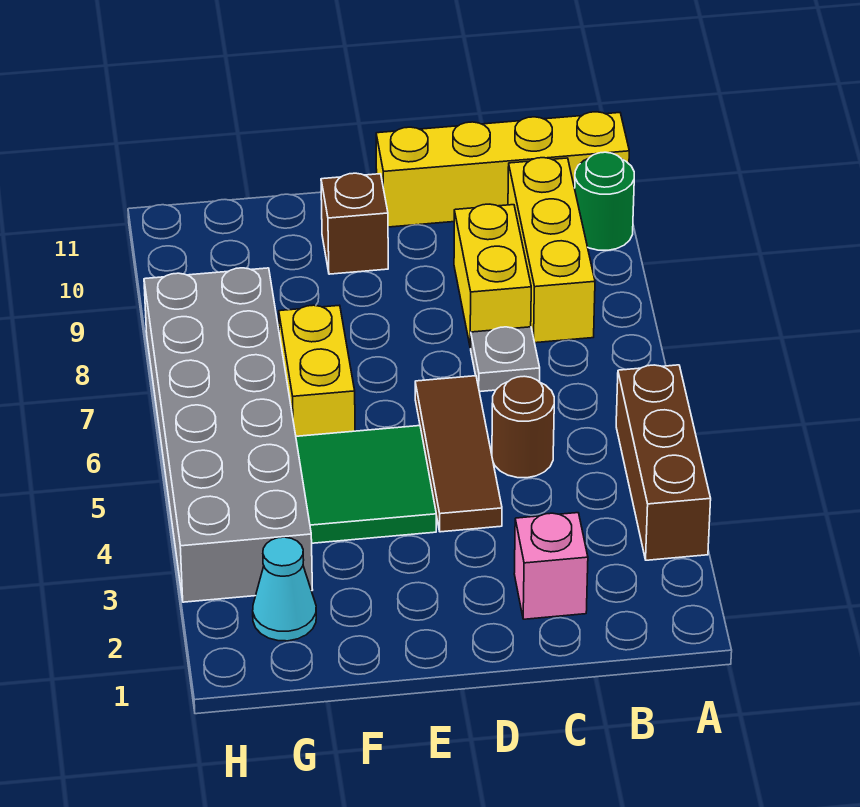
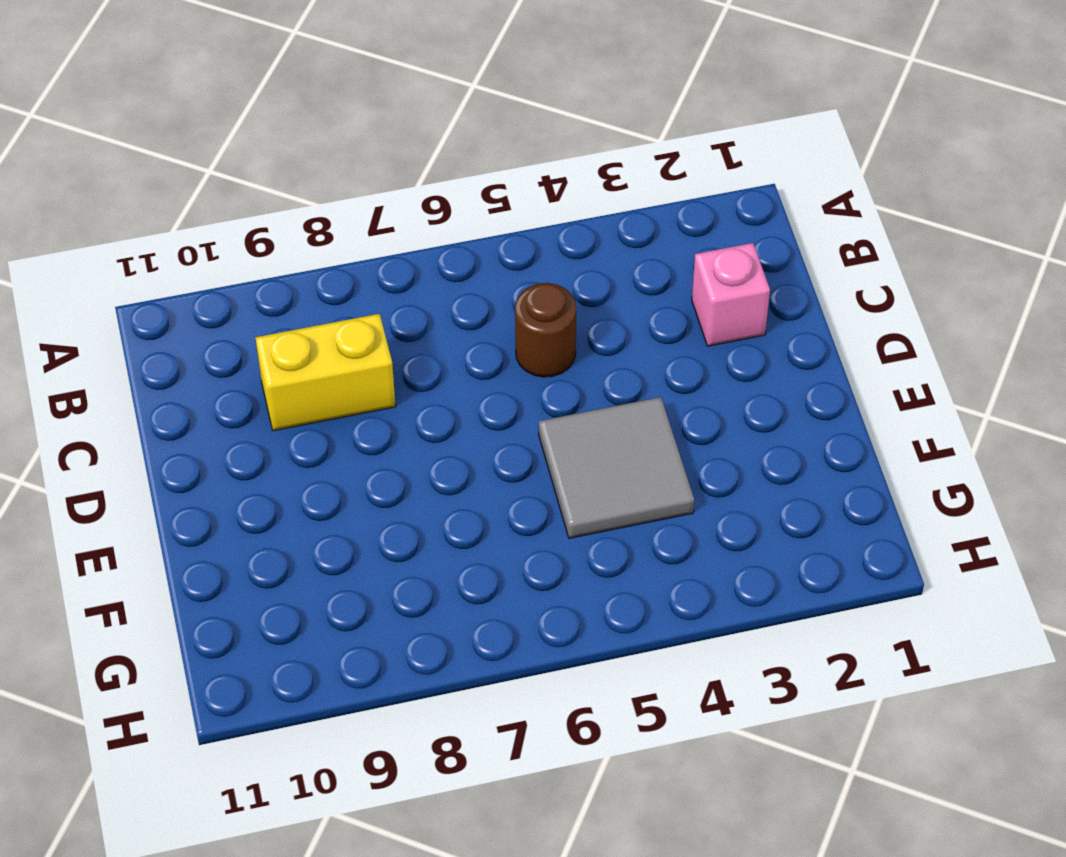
grey tile E4:F5 level 1 -> green tile E4:F5 level 1
none -> brown brick A3:A5 level 1
none -> green round brick A10 level 1
none -> yellow brick A11:D11 level 1

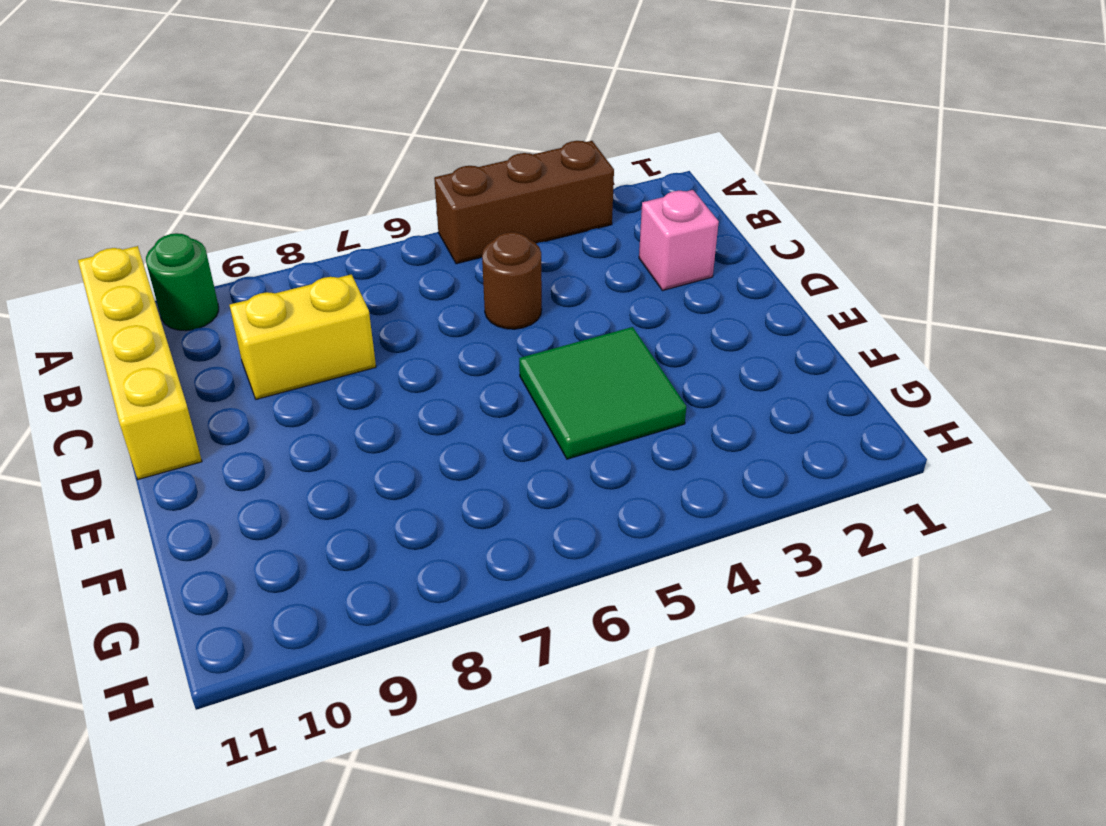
none -> yellow brick B8:B10 level 1
none -> grey plate C7 level 1
none -> brown tile D4:D6 level 1

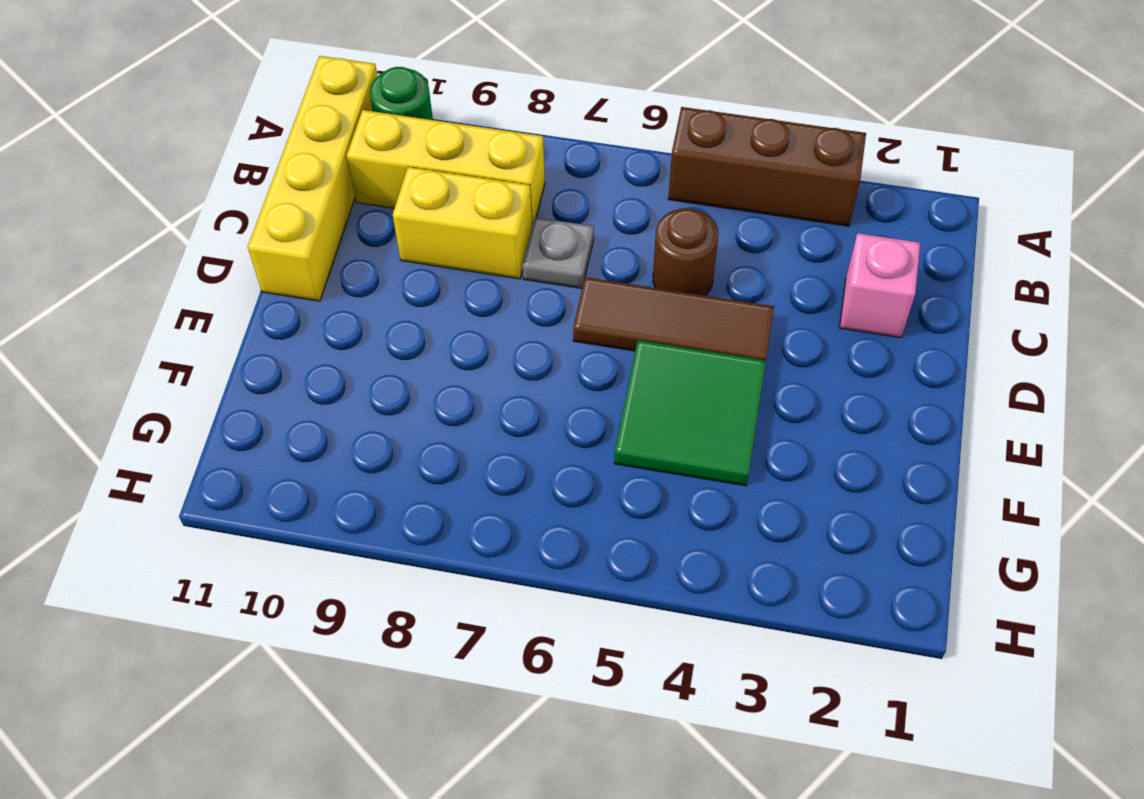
none -> brown brick E10 level 1
none -> yellow brick F6:F7 level 1
none -> cyan cone G2 level 1

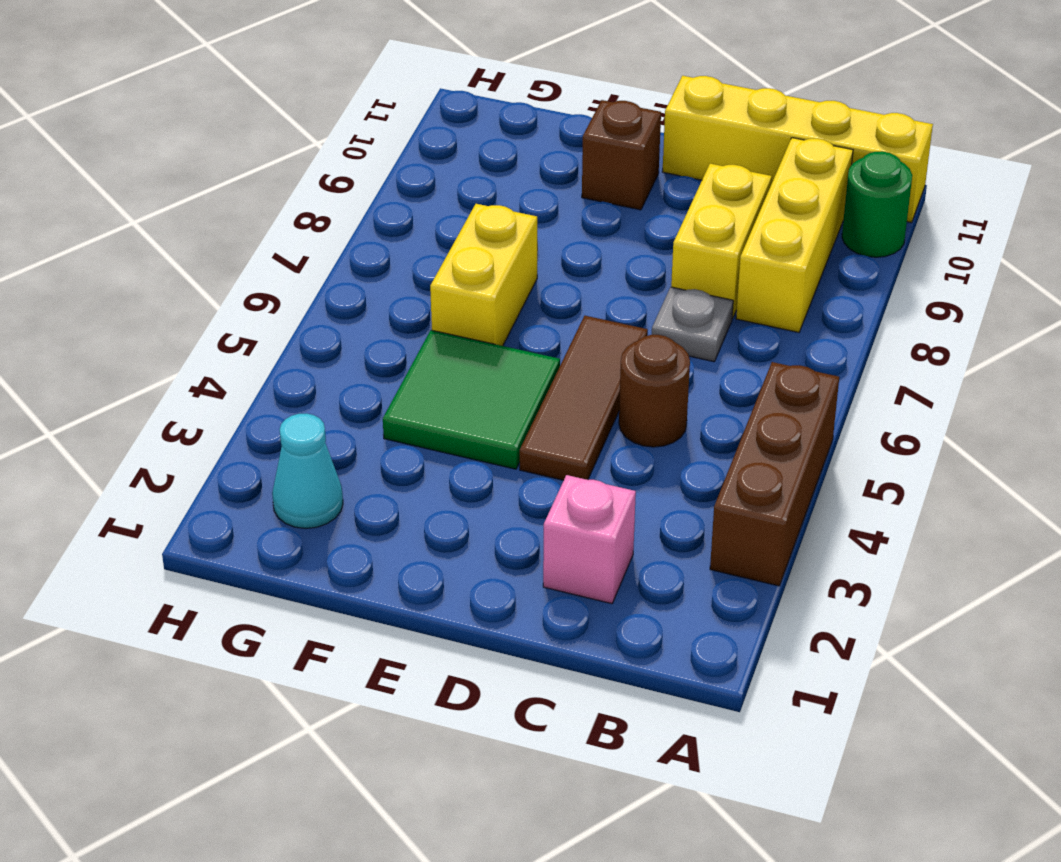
none -> grey brick G3:H8 level 1

